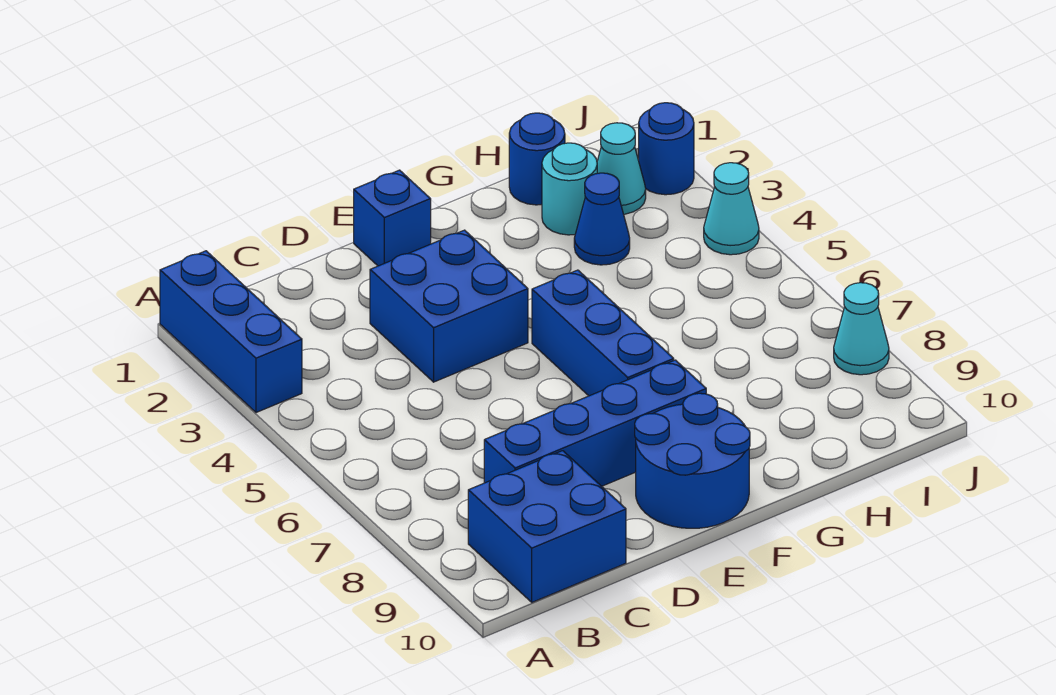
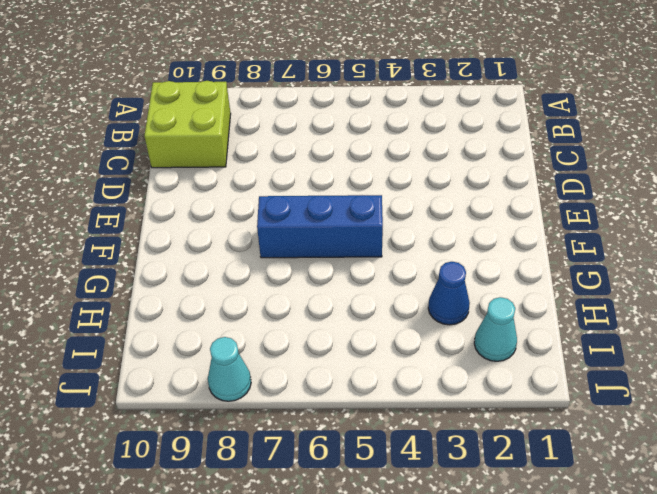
lime brick B9:C10 level 1 -> blue brick B9:C10 level 1
none -> blue brick A1:A3 level 1
none -> blue brick C8:F8 level 1
none -> blue brick D3:E4 level 1

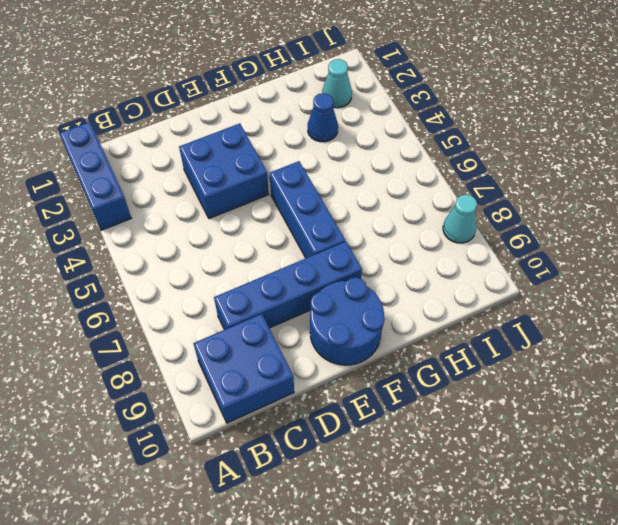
none -> blue brick E1 level 1
none -> blue round brick H1 level 1
none -> cyan round brick H2 level 1

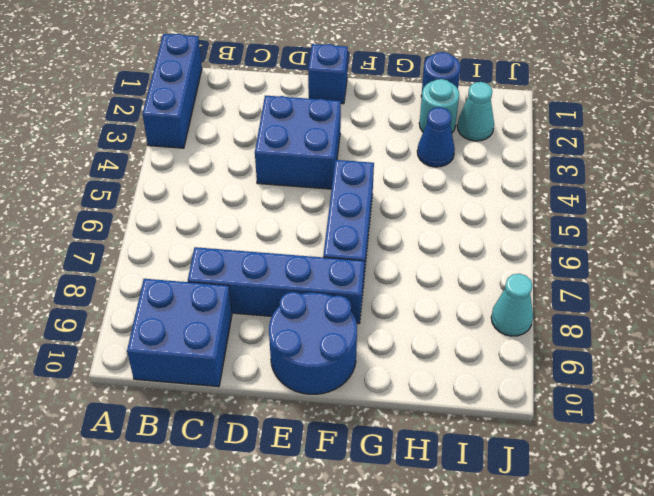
none -> blue round brick J2 level 1
none -> cyan cone J4 level 1

